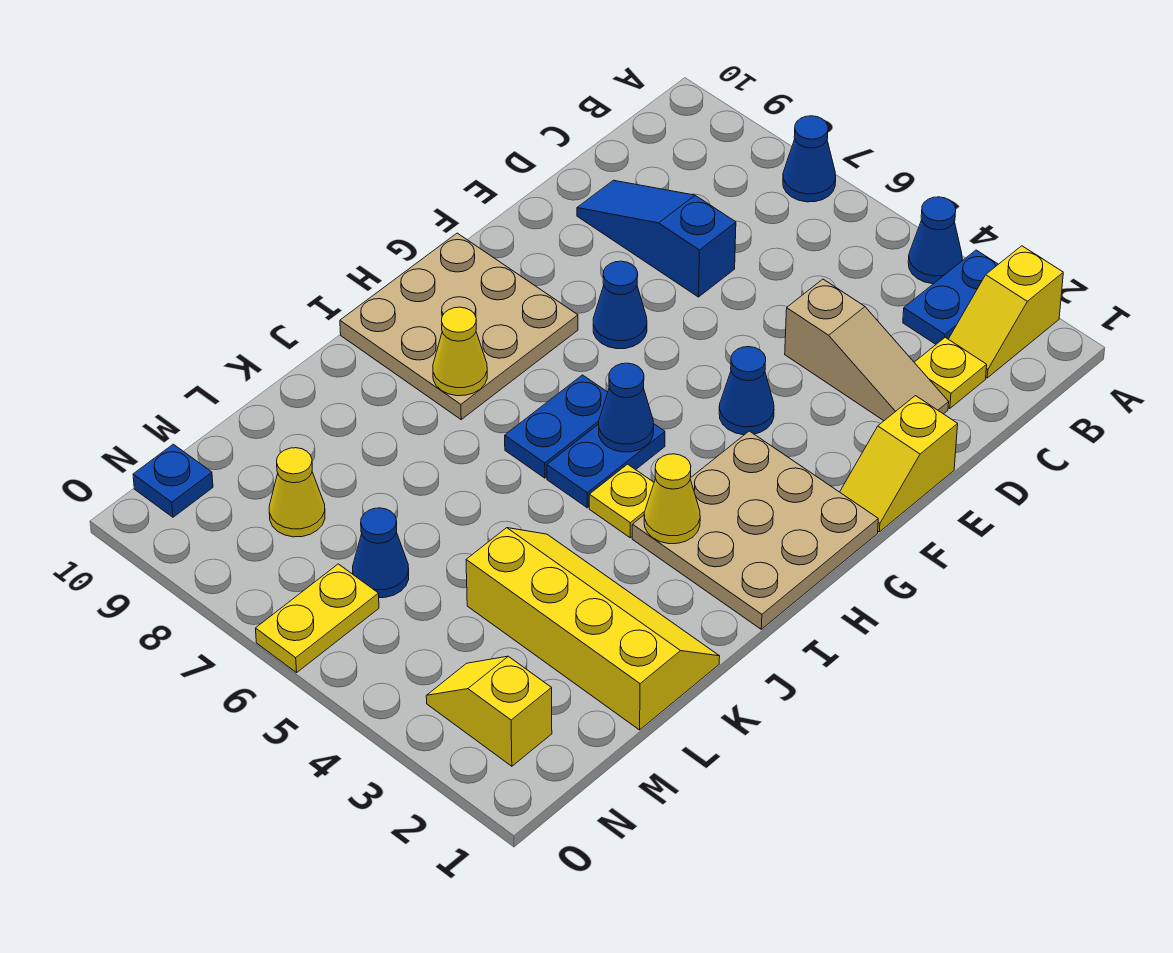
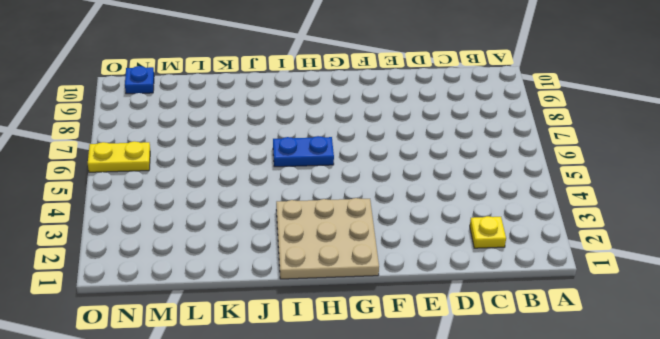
none -> yellow slope A2:B2 level 1 top A
none -> blue plate A3:B3 level 1
none -> blue cone A4 level 1

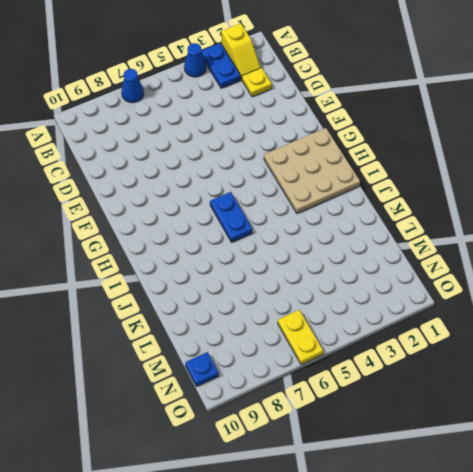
none -> tan slope D2:D4 level 1 top 4
none -> blue slope D7:D9 level 1 top 7
none -> yellow slope E1:F1 level 1 top E

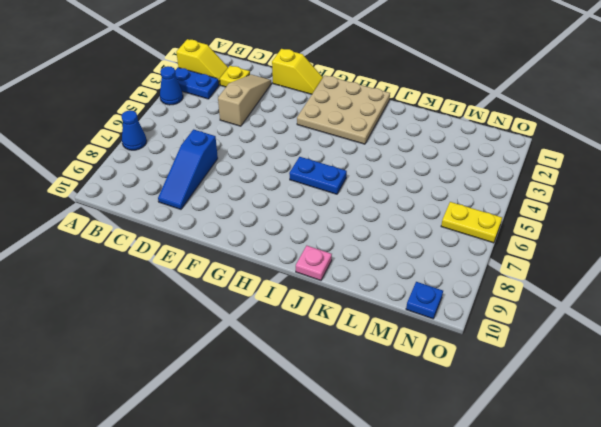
pink plate J10 level 1 -> none
none -> blue cone F4 level 1
none -> blue cone F7 level 1
none -> tan plate G8:I10 level 1

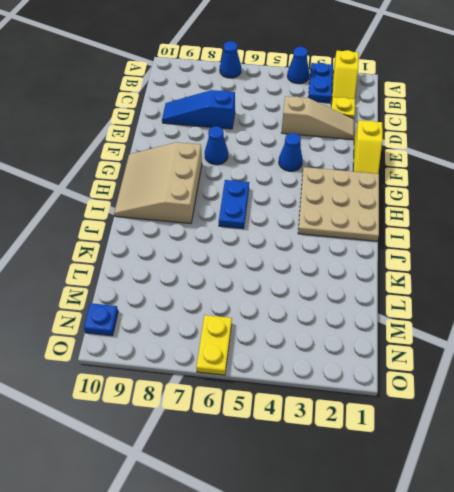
tan slope G8:I10 level 1 top 8 -> tan plate G8:I10 level 1
none -> blue plate H5:I5 level 1
none -> yellow plate I4 level 1
none -> yellow slope K1:L4 level 1 top L

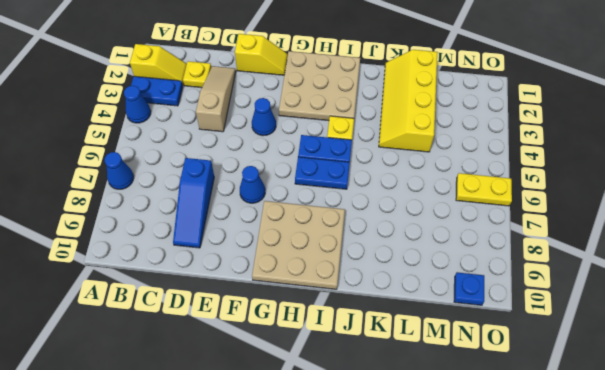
none -> blue cone M6 level 1
none -> yellow cone M8 level 1
none -> yellow slope N2:N3 level 1 top 2

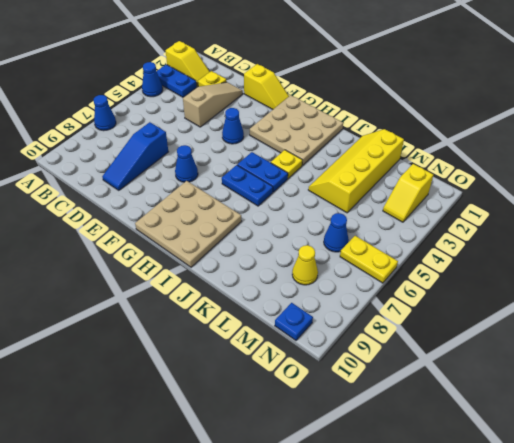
none -> blue cone H5 level 2
none -> yellow cone I3 level 2
none -> yellow cone I8 level 2

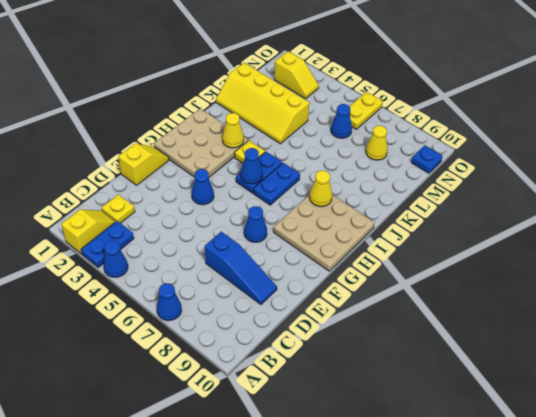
none -> tan slope D2:D4 level 1 top 4

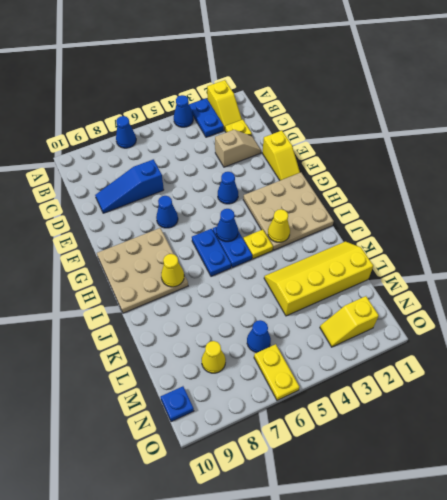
tan slope D2:D3 level 1 top 3 -> tan slope D2:D4 level 1 top 4

